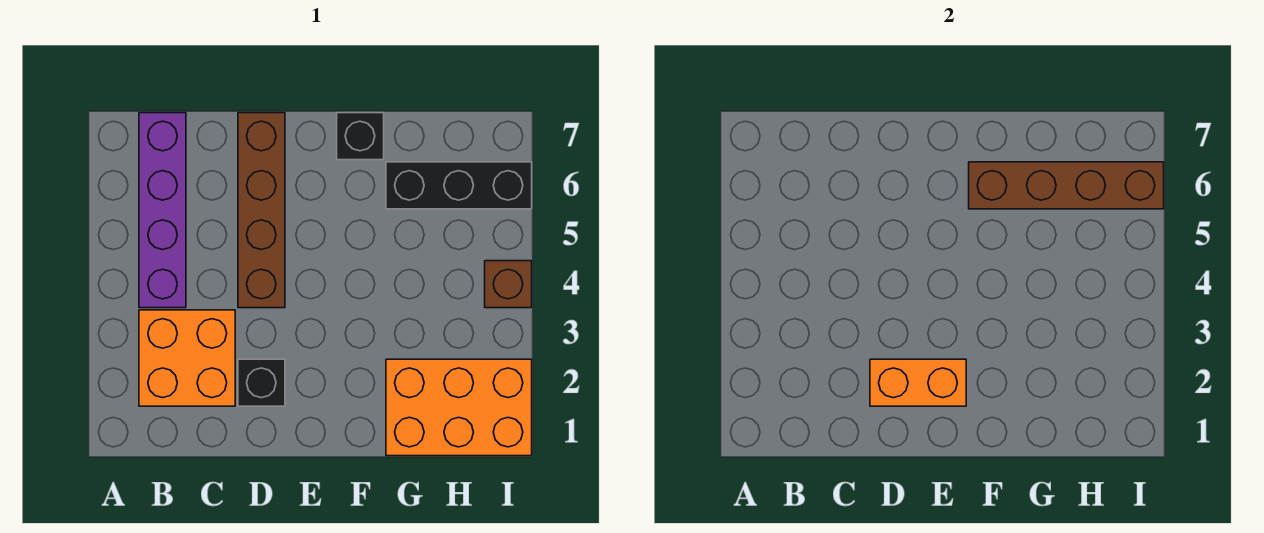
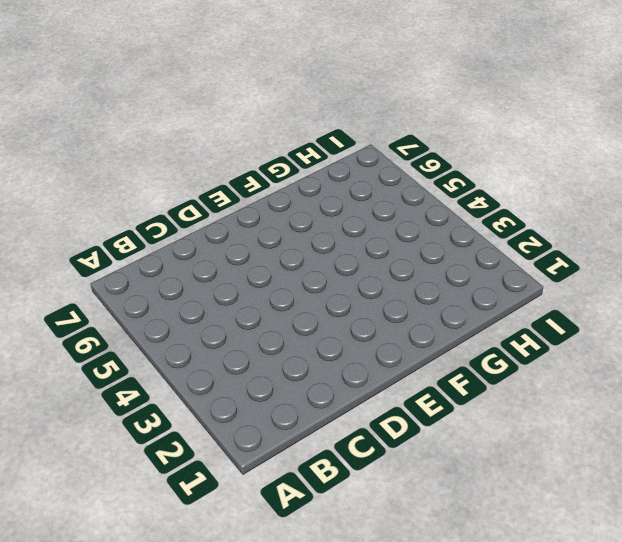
none -> orange brick B2:C3 level 1
none -> purple brick B4:B7 level 1

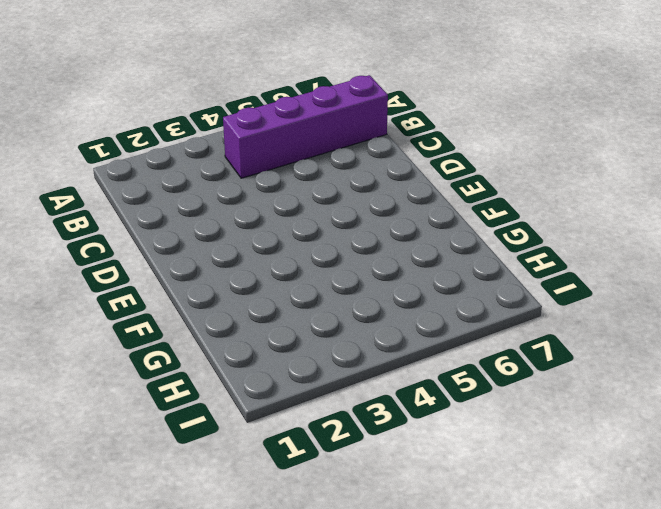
none -> orange brick B2:C3 level 1
none -> black brick D2 level 1

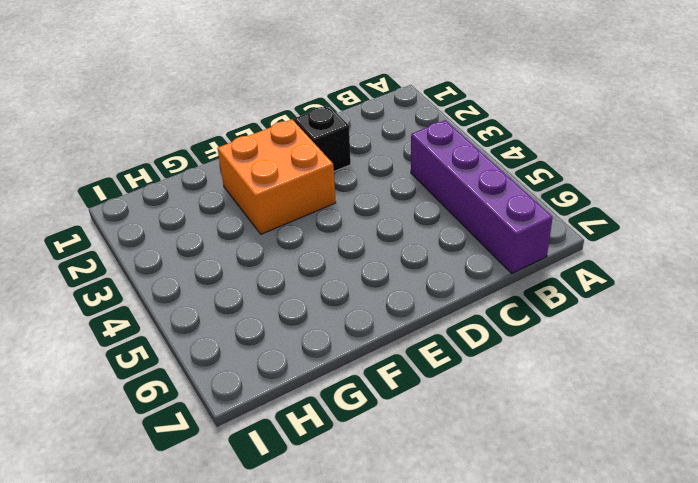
orange brick E2:F3 level 1 -> orange brick B2:C3 level 1
none -> brown brick D4:D7 level 1
none -> black brick F7 level 1

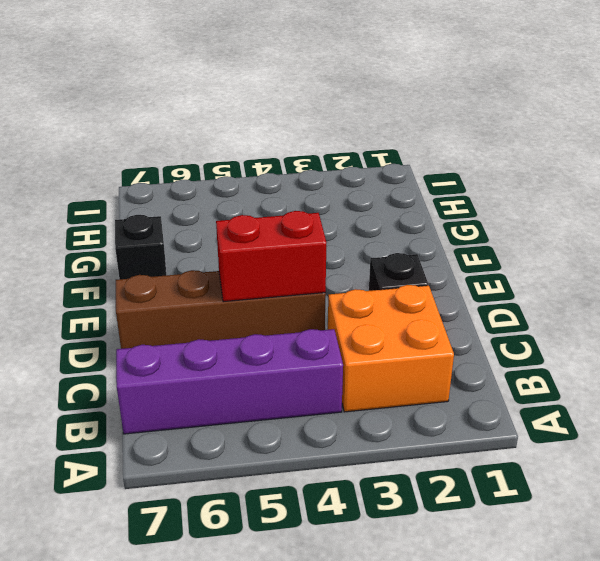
red brick D4:D5 level 2 -> none
none -> orange brick G1:I2 level 1
none -> black brick G6:I6 level 1

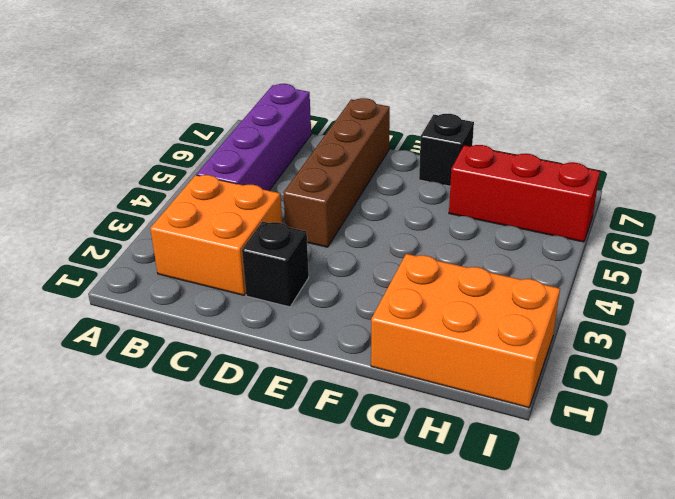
red brick G6:I6 level 1 -> black brick G6:I6 level 1
none -> brown brick I4 level 1
none -> orange brick D2:E2 level 2

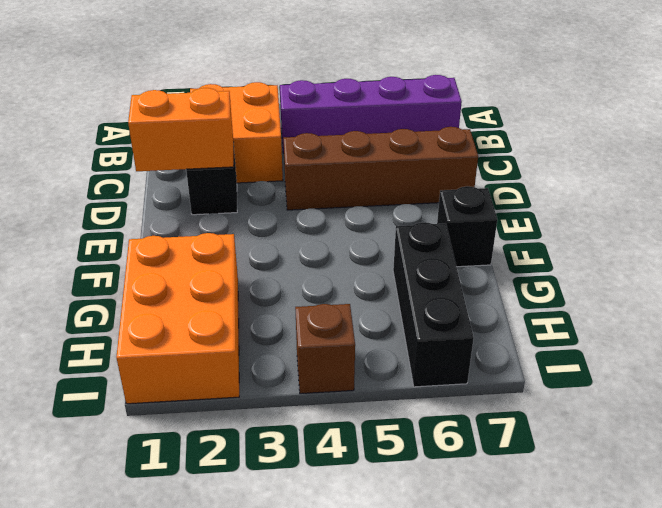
orange brick D1:D2 level 2 -> orange brick D2:E2 level 2
none -> brown brick F6:I6 level 2

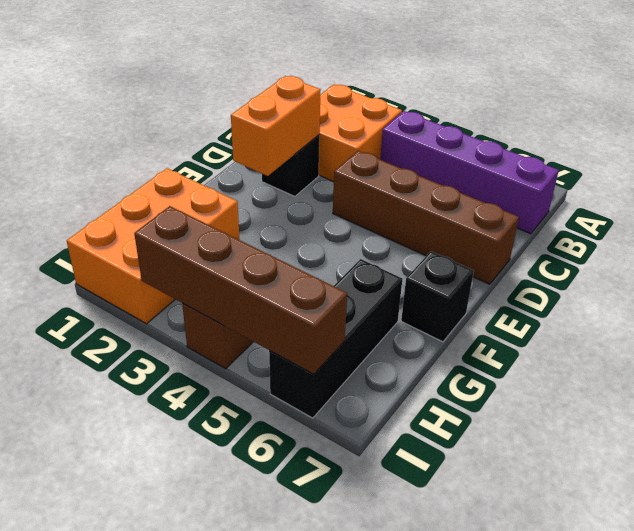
brown brick I3:I6 level 2 -> brown brick F6:I6 level 2

